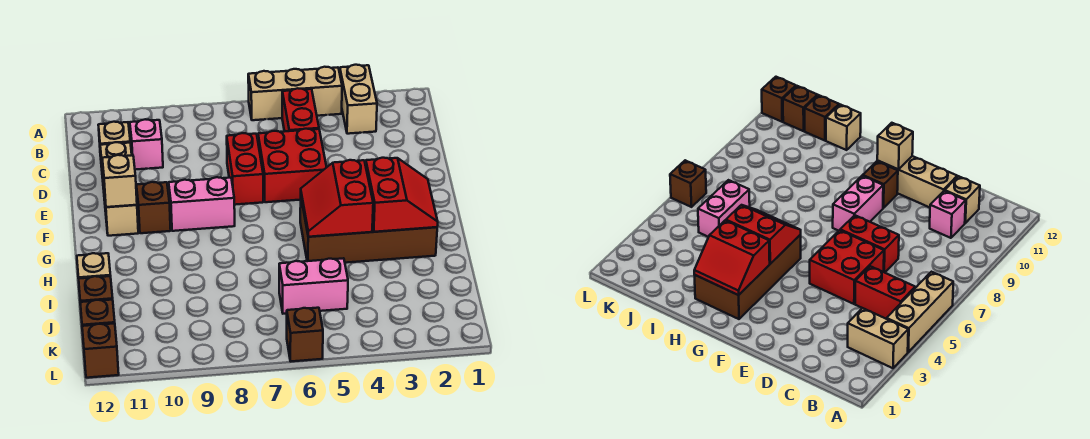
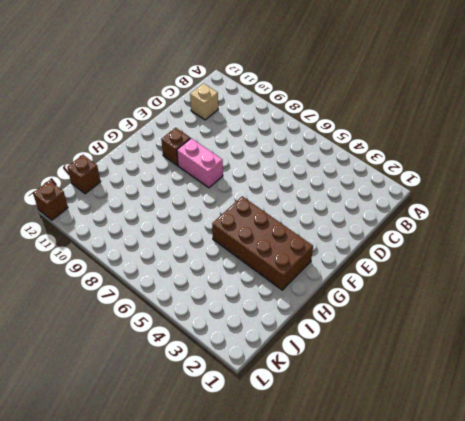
none -> tan brick A3:B3 level 1
none -> tan brick A4:A6 level 1
none -> red brick B5:C5 level 1

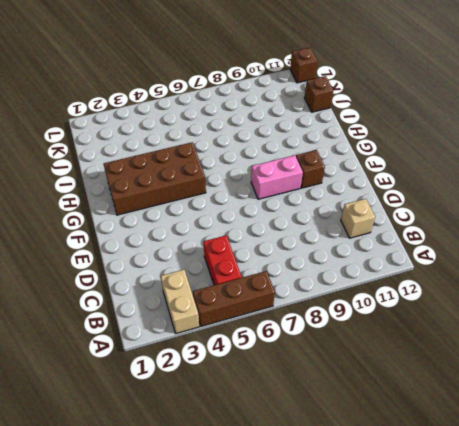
brown brick A4:A6 level 1 -> tan brick A4:A6 level 1
none -> pink brick C10 level 1
none -> red brick D5:E6 level 1
none -> red brick D7:E7 level 1

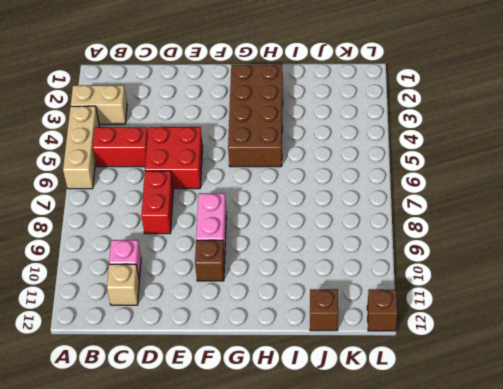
red brick D7:D8 level 1 -> red brick D7:E7 level 1
none -> tan brick D11:F11 level 1
none -> tan brick I12 level 1
none -> pink brick J5:J6 level 1

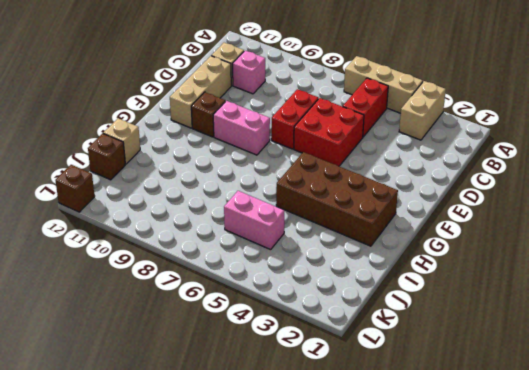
none -> brown brick K12 level 1
none -> brown brick L6 level 1
none -> tan brick F11 level 2

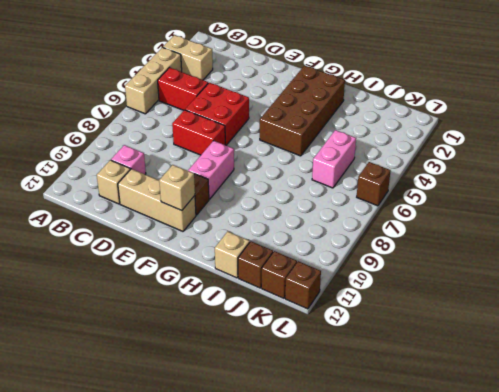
none -> red slope G2:H3 level 2 top 3
none -> red slope G4:H5 level 2 top 4

